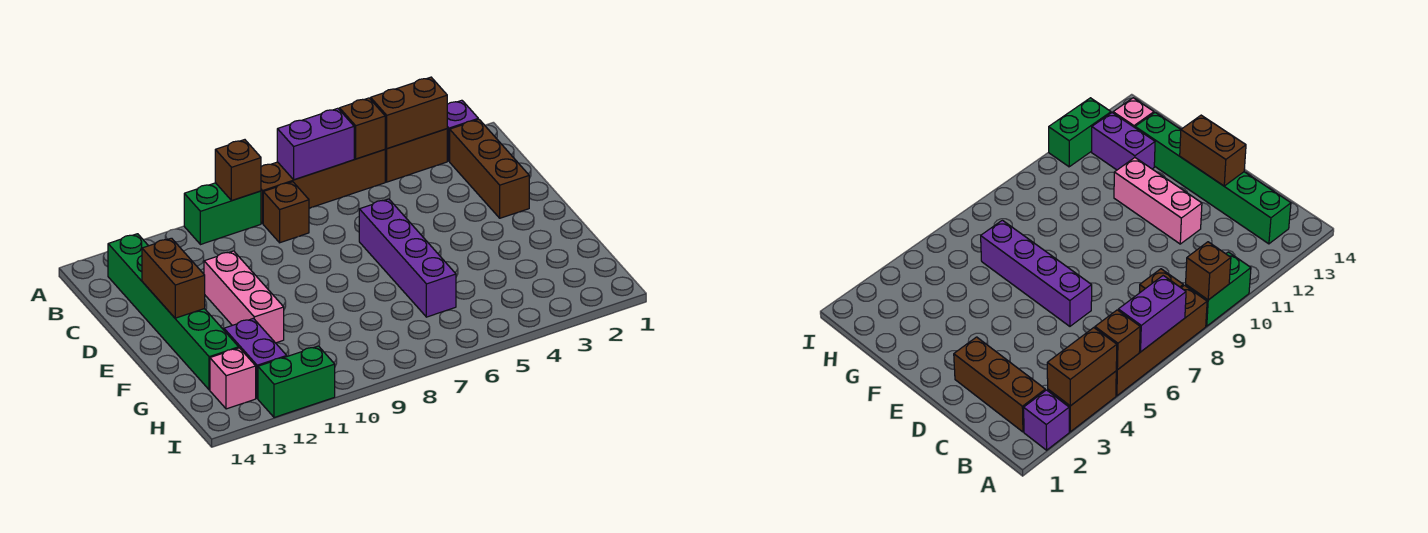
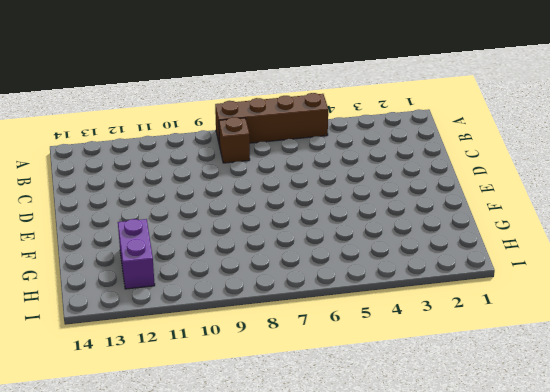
none -> purple brick A2 level 1
none -> brown brick A3:A4 level 1
none -> green brick A9:A10 level 1

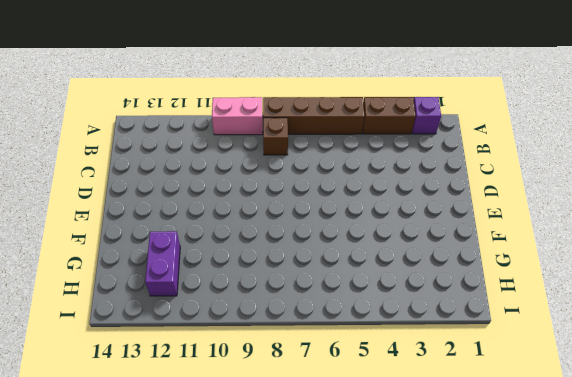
pink brick A9:A10 level 1 -> green brick A9:A10 level 1
none -> brown brick B2:D2 level 1
none -> green brick B13:G13 level 1
none -> purple brick D6:G6 level 1

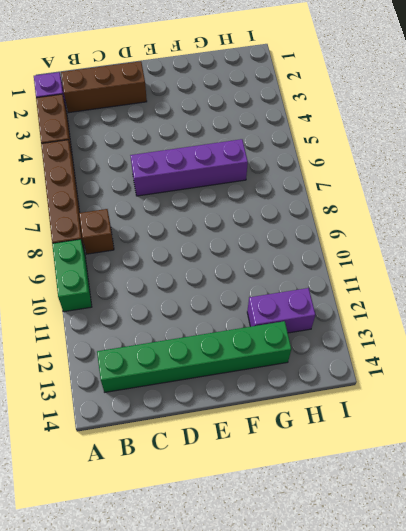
none -> pink brick D11:F11 level 1
none -> pink brick H13 level 1
none -> green brick I11:I12 level 1

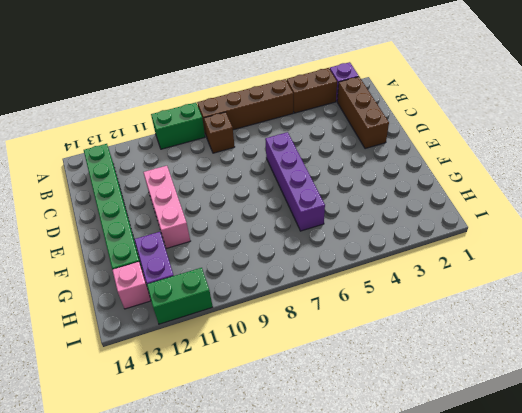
none -> brown brick A3:A4 level 2
none -> brown brick A5 level 2
none -> purple brick A6:A7 level 2

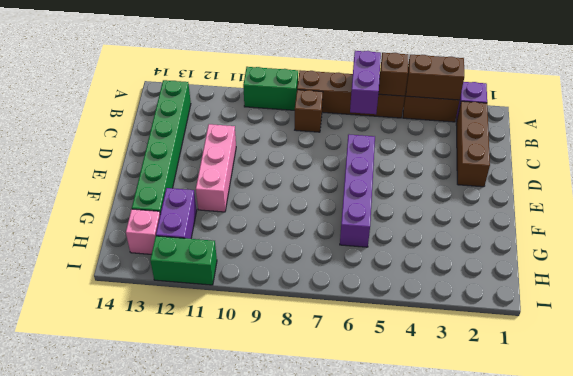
purple brick A6:B6 level 2 -> purple brick A6:A7 level 2
none -> brown brick A9 level 2
none -> brown brick D13:E13 level 2

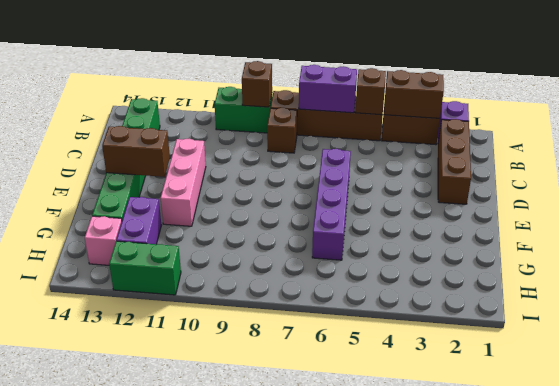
brown brick E12:E13 level 2 -> brown brick D13:E13 level 2

